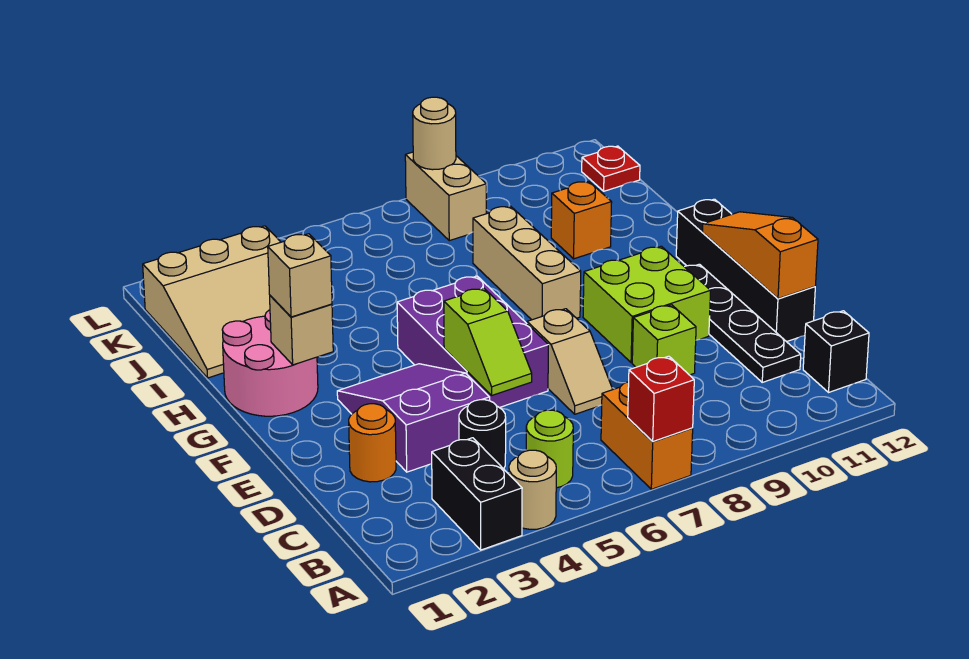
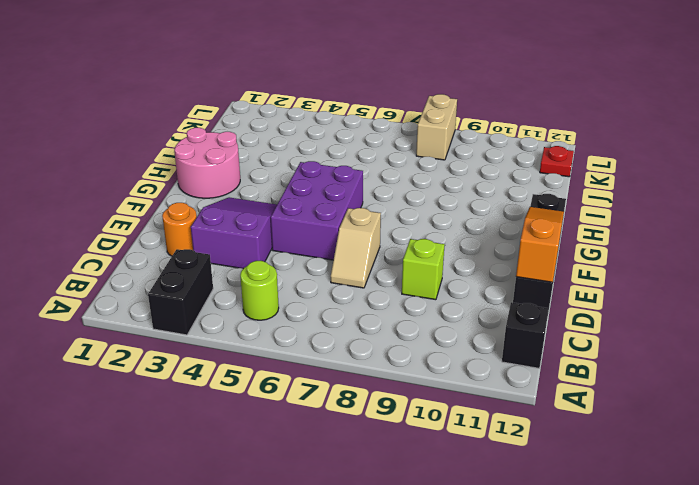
none -> tan round brick A4 level 1
none -> orange brick A7:B7 level 1
none -> black round brick C4 level 1

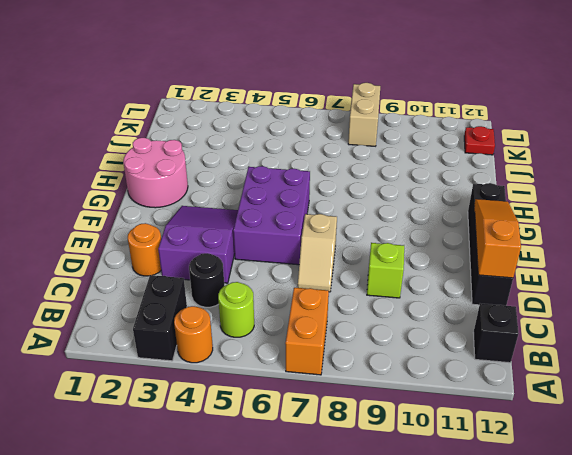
orange round brick A4 level 1 -> tan round brick A4 level 1
none -> black plate C11:F11 level 1
none -> lime brick E9:F10 level 1
none -> tan brick G8:I8 level 1

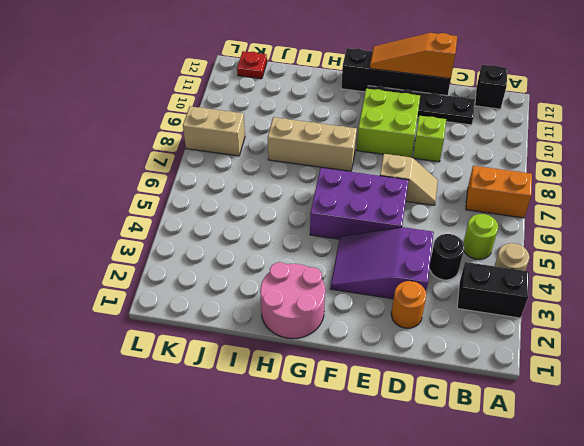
none -> tan slope I1:K3 level 1 top K
none -> orange brick I10 level 1
none -> red brick A7 level 2

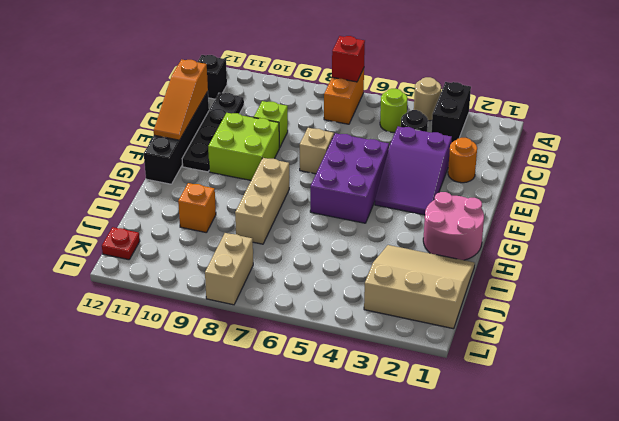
none -> lime slope D5:E5 level 2 top E
none -> tan brick G2 level 2
none -> tan round brick L8 level 2

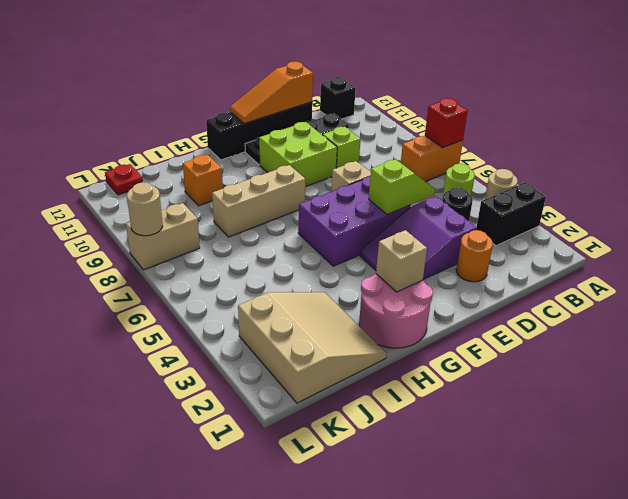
none -> tan brick G2 level 3

